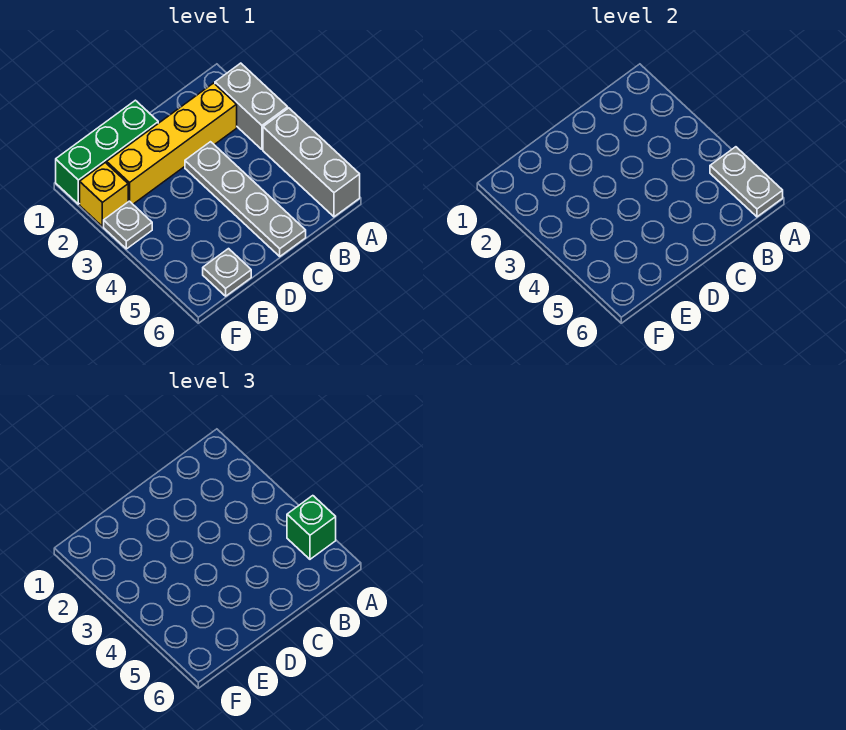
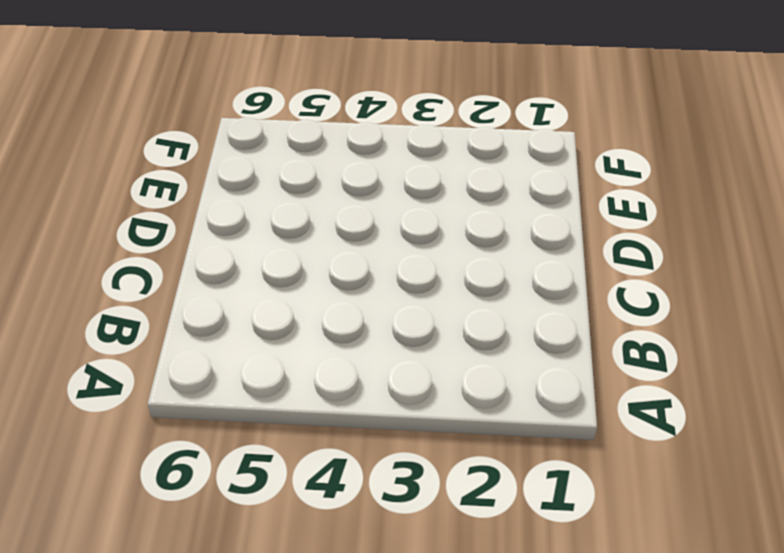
none -> grey brick A2:A3 level 1
none -> grey brick A4:A6 level 1

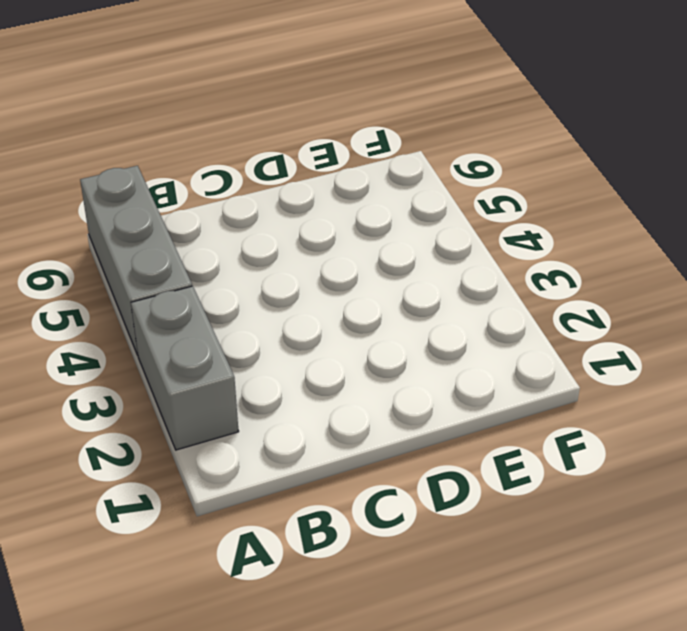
none -> yellow brick B2:E2 level 1
none -> grey plate C3:C6 level 1

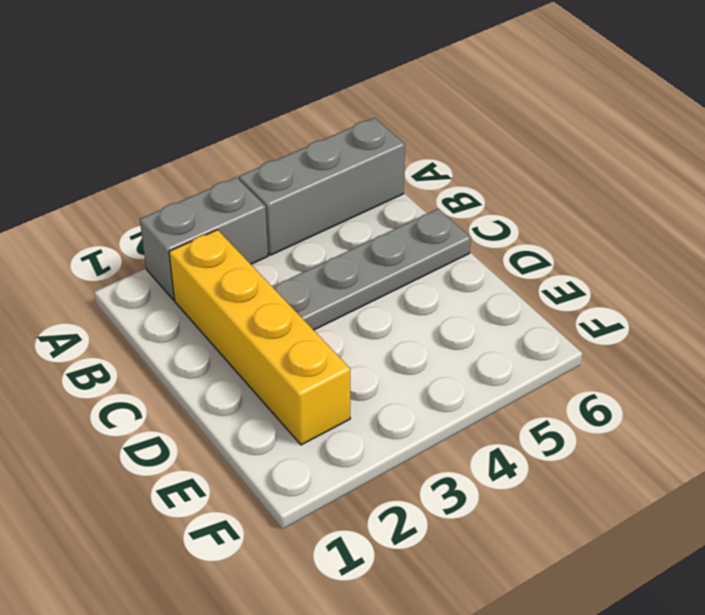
none -> green brick D1:F1 level 1
none -> grey plate E6 level 1

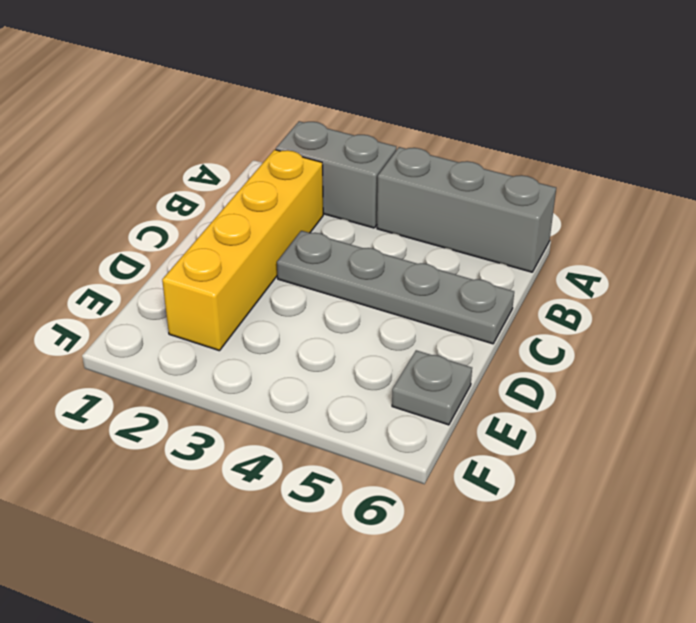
none -> green brick D1:F1 level 1
none -> yellow brick F2 level 1

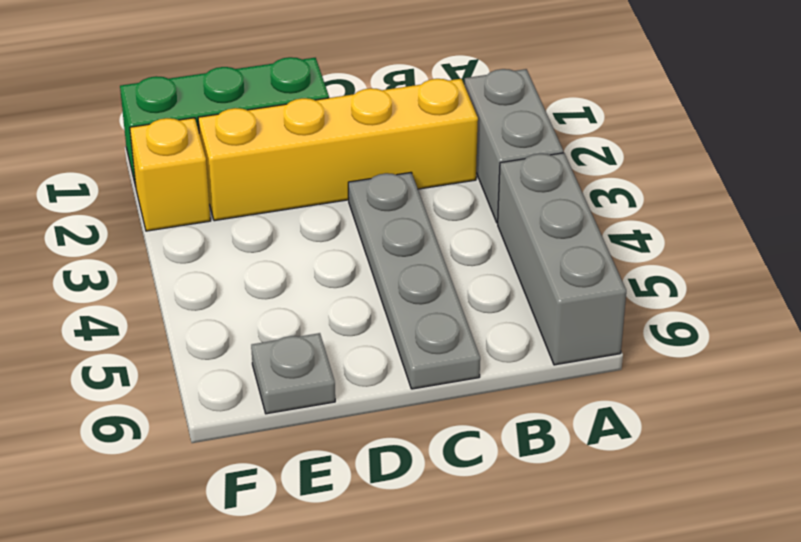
none -> grey plate F3 level 1
none -> grey plate A5:A6 level 2

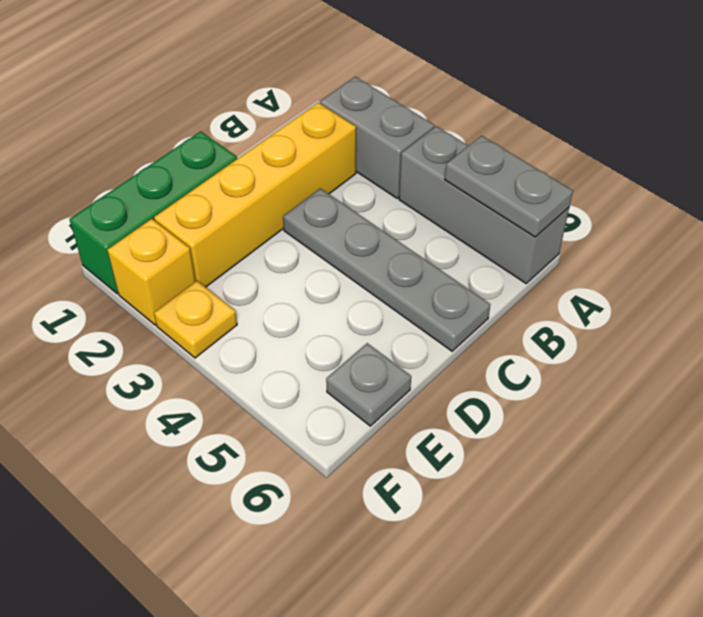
yellow plate F3 level 1 -> grey plate F3 level 1
none -> green brick A5 level 3

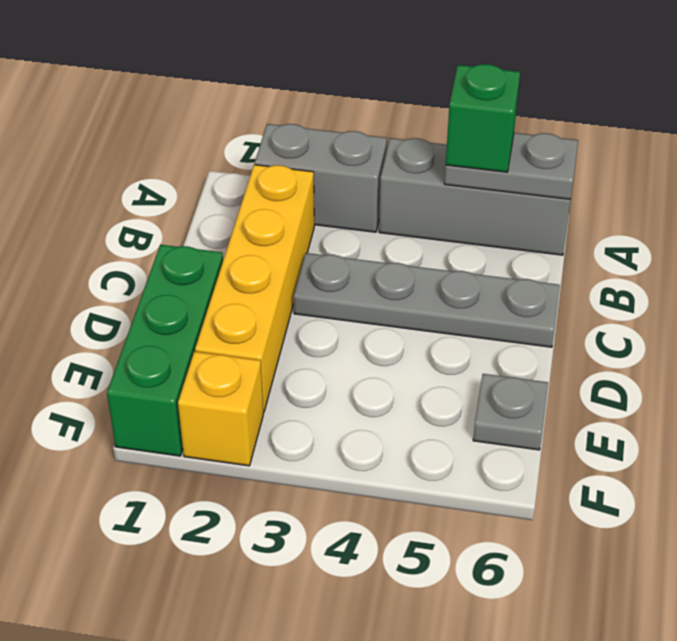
none -> grey plate F3 level 1

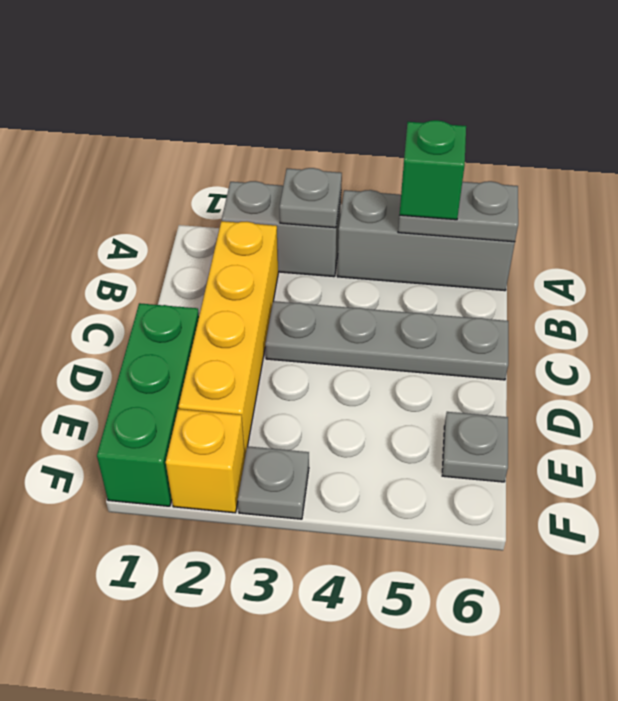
grey plate A3 level 2 -> none

